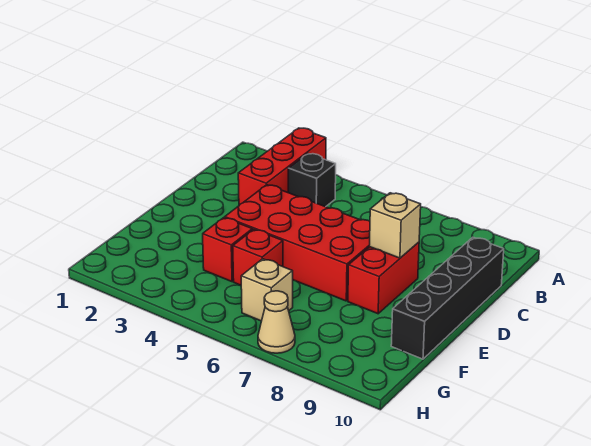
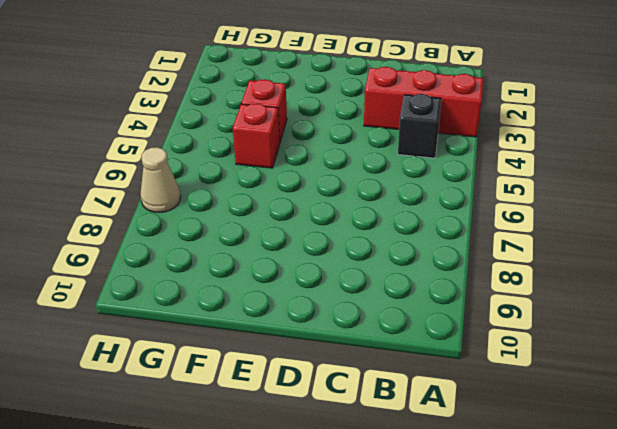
none -> black brick C10:F10 level 1
none -> red brick D4:E7 level 1

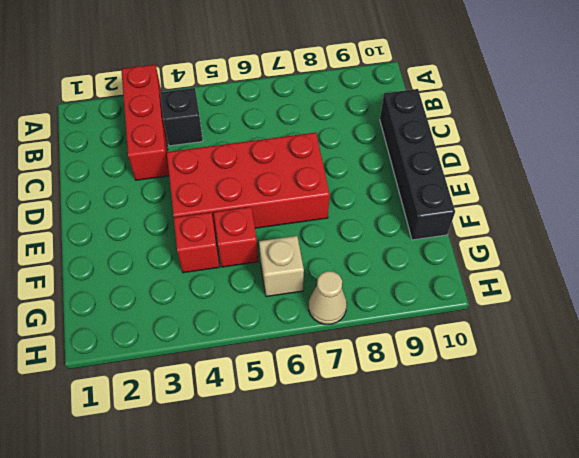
none -> red brick D8:E8 level 1
none -> tan brick D8 level 2

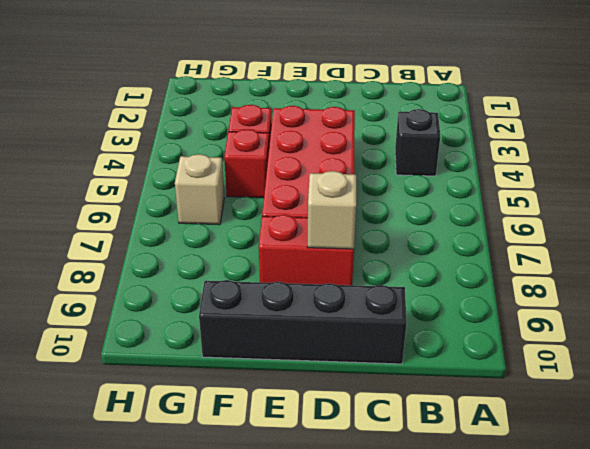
none -> red brick A3:C3 level 1
none -> tan cone H7 level 1

